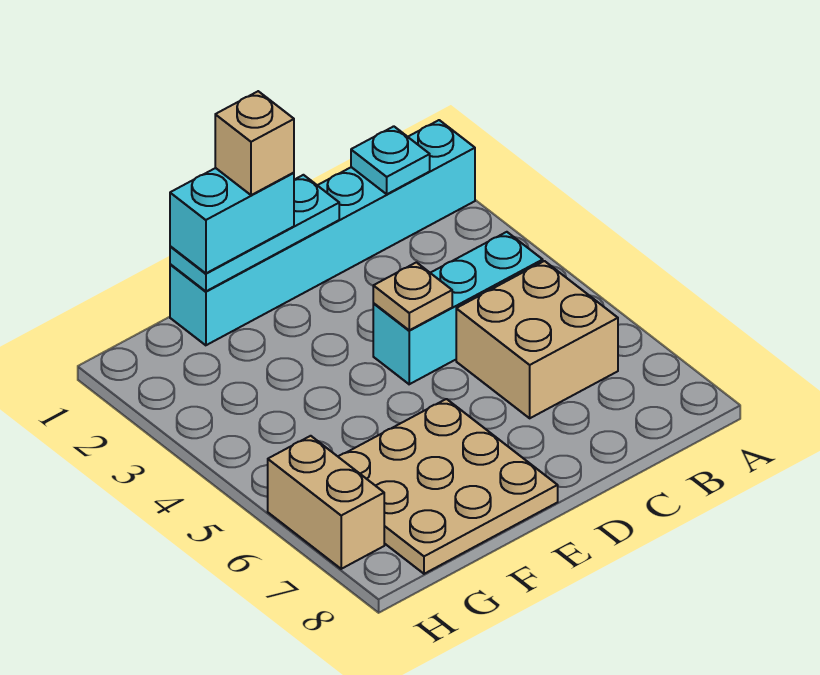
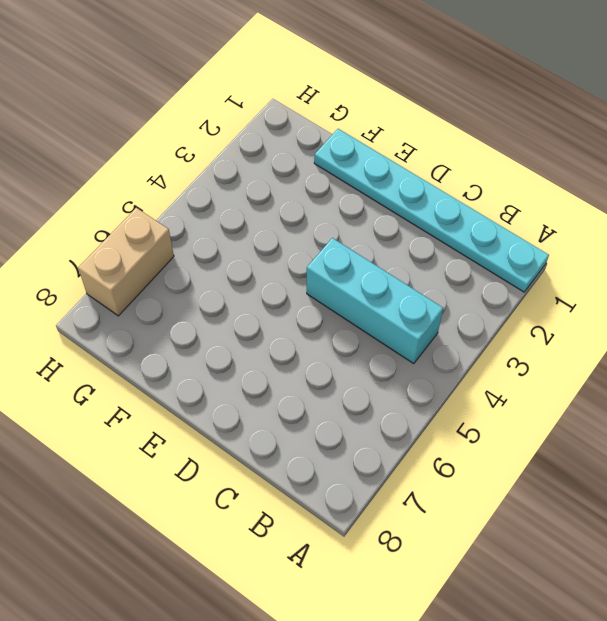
cyan plate A1:F1 level 1 -> cyan brick A1:F1 level 1
none -> tan brick B5:C6 level 1
none -> tan plate E6:G8 level 1

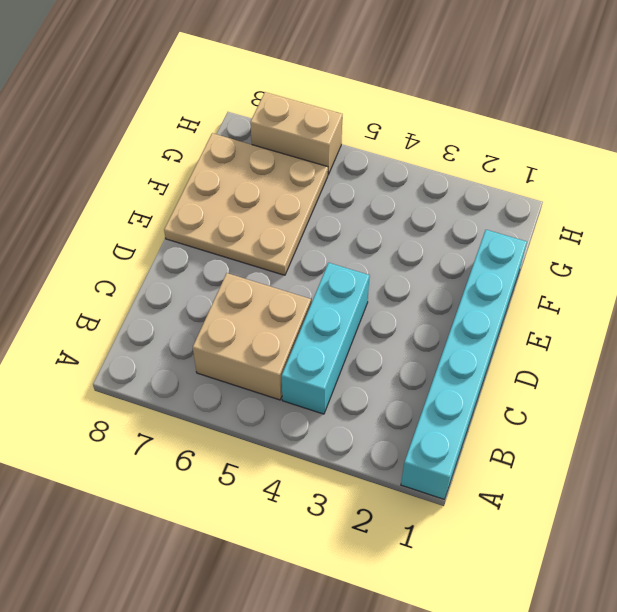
none -> cyan plate B1 level 2
none -> cyan plate D1:F1 level 2

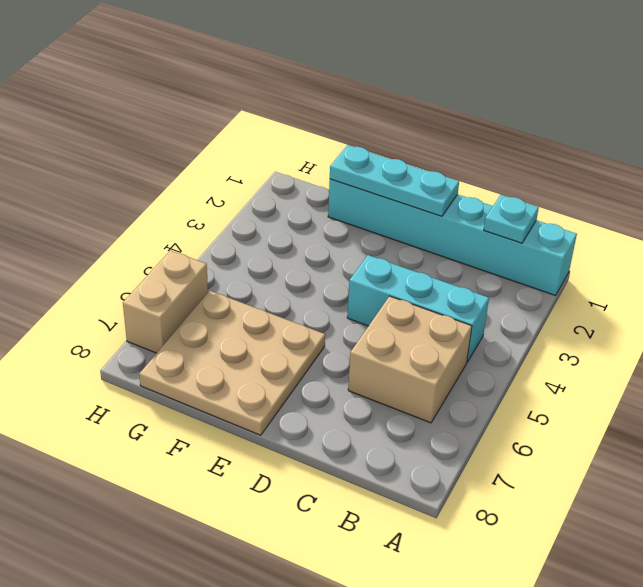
none -> tan plate D4 level 2
none -> cyan brick E1:F1 level 3

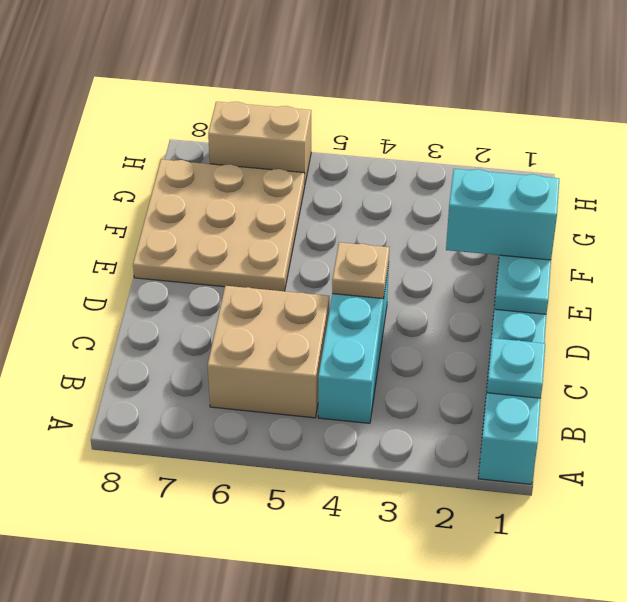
cyan brick E1:E2 level 3 -> cyan brick E1:F1 level 3
none -> tan brick E1 level 4

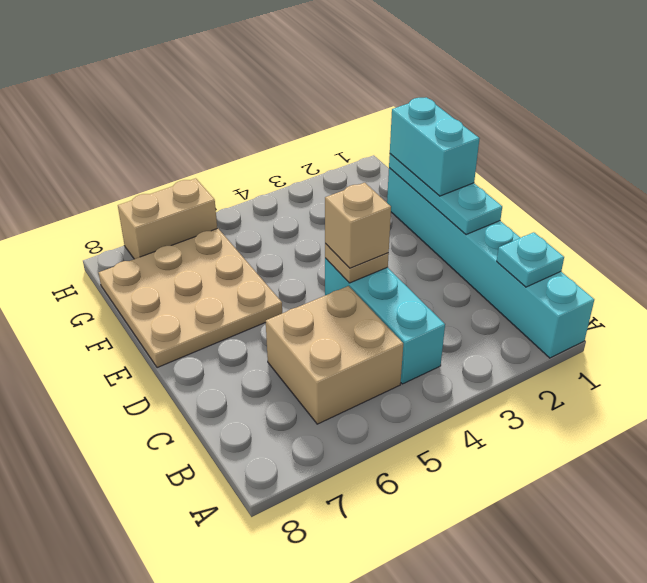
tan brick D4 level 3 -> tan brick E1 level 4

